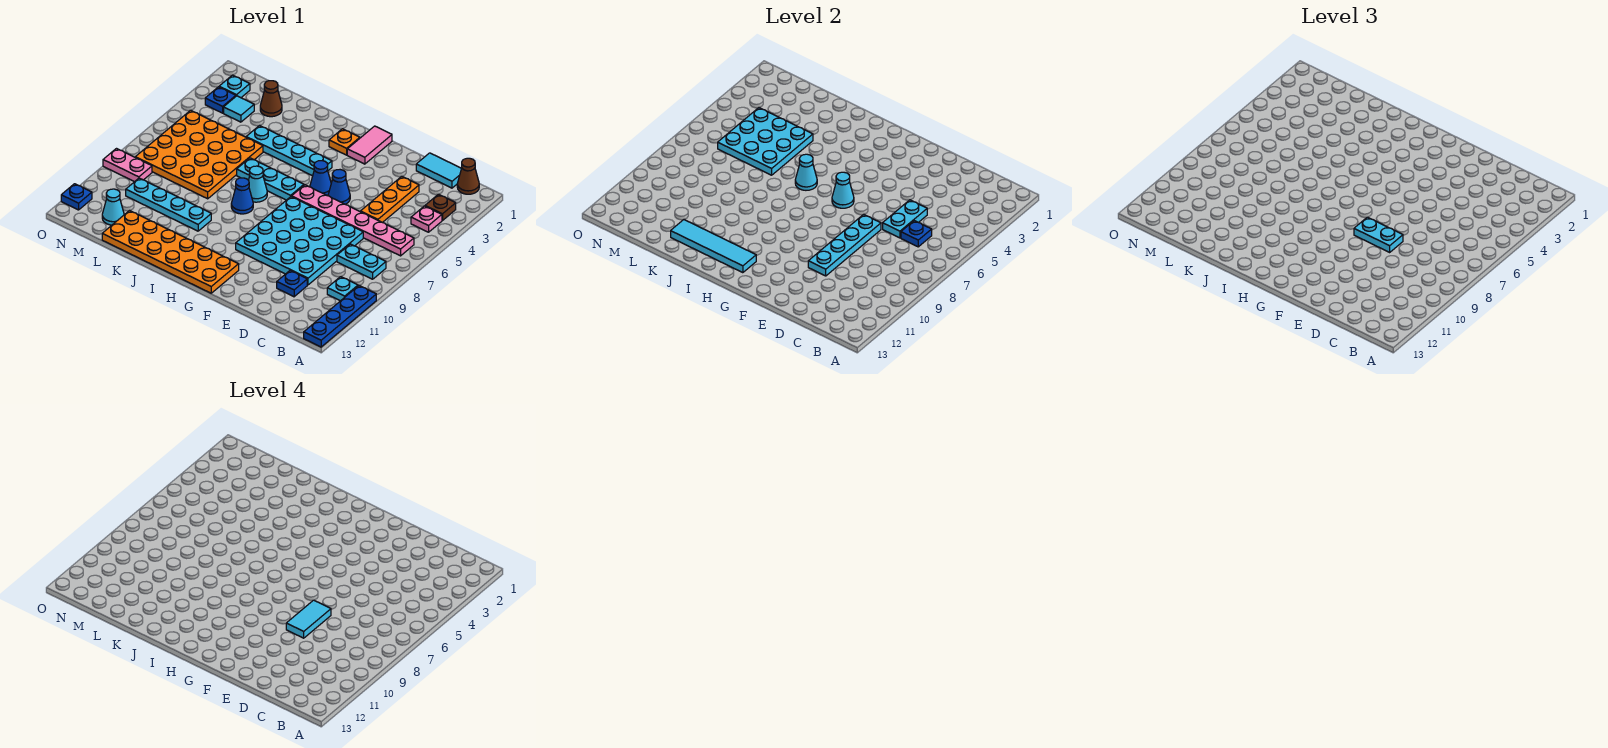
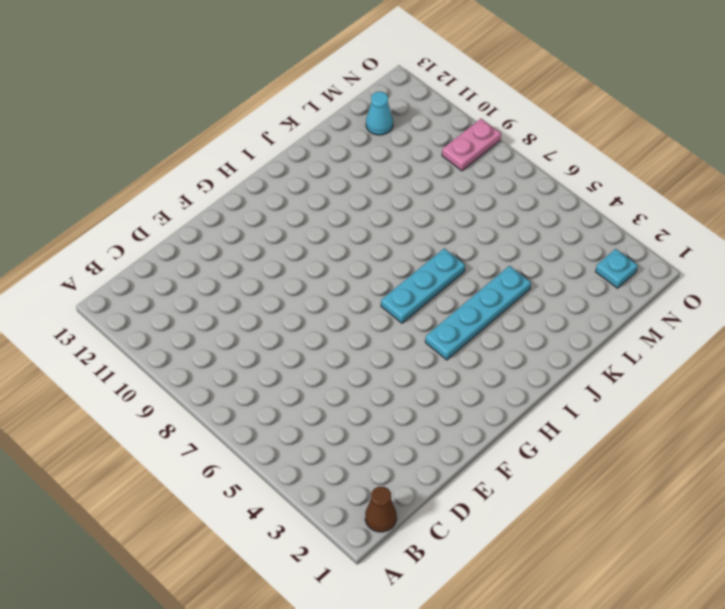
none -> blue plate A10:A13 level 1
none -> brown plate B3 level 1
none -> pink plate B4 level 1
none -> pink plate B6:G6 level 1

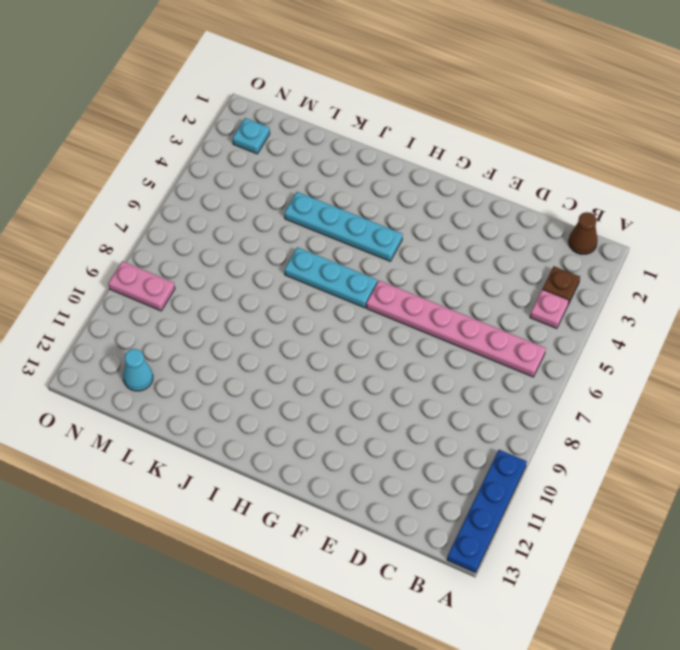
none -> cyan plate B8:C8 level 1
none -> cyan plate B10 level 1
none -> cyan tile C1:D1 level 1
none -> orange plate D3:D5 level 1

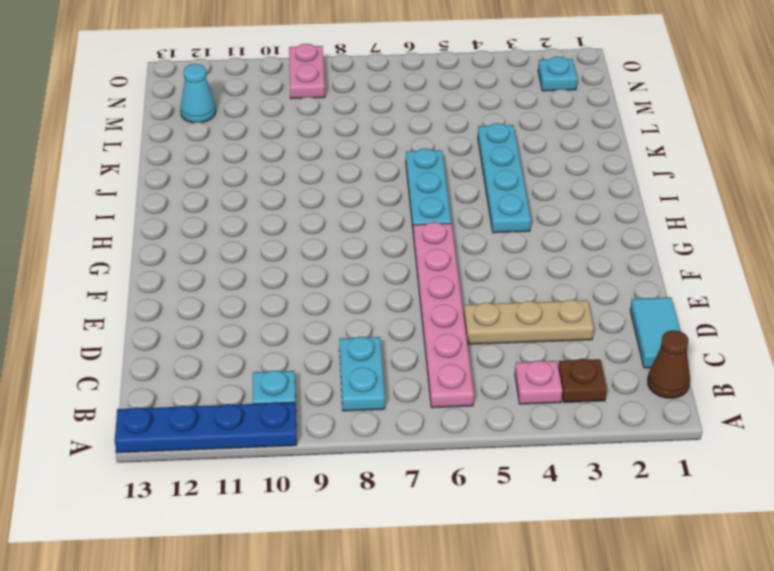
tan plate D3:D5 level 1 -> orange plate D3:D5 level 1
none -> cyan plate D7:G10 level 1
none -> blue plate D11 level 1
none -> blue cone F5 level 1
none -> pink tile G1:G2 level 1

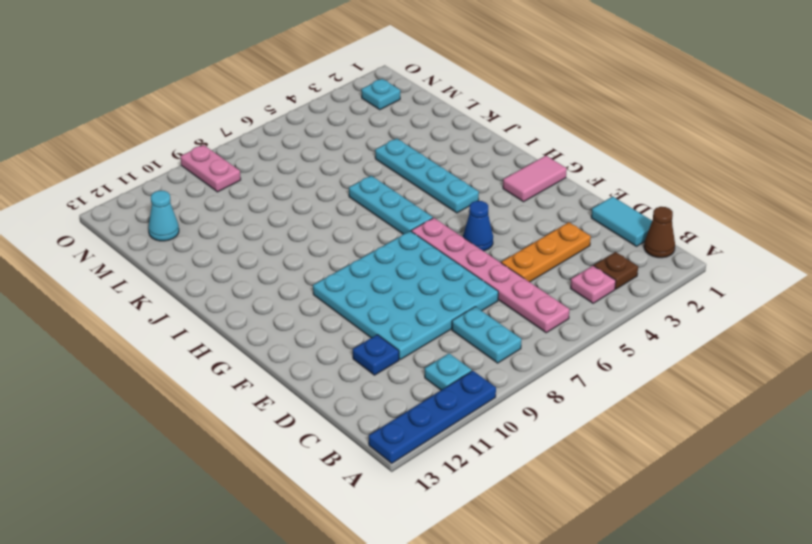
none -> blue cone G5 level 1
none -> orange plate G12:L13 level 1
none -> orange plate H2 level 1
none -> cyan cone I7 level 1

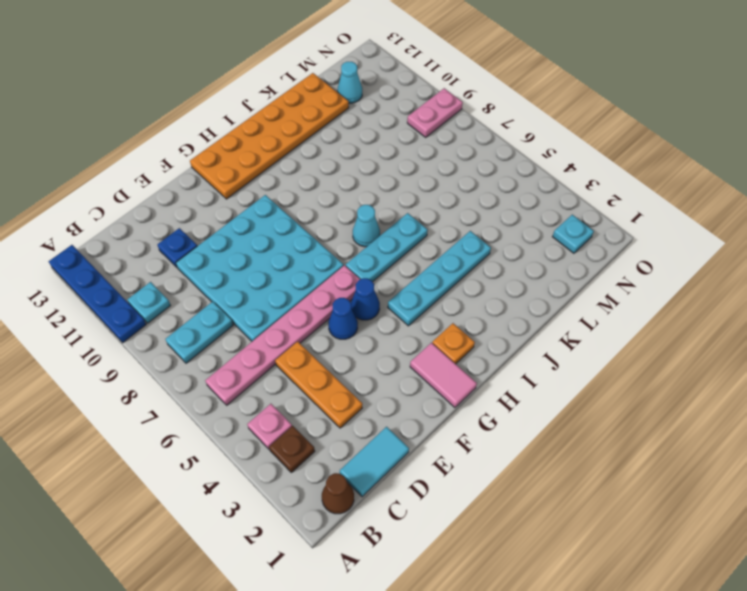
none -> blue cone I8 level 1
none -> cyan plate J10:M10 level 1
none -> orange plate K5:N8 level 1
none -> brown cone L2 level 1

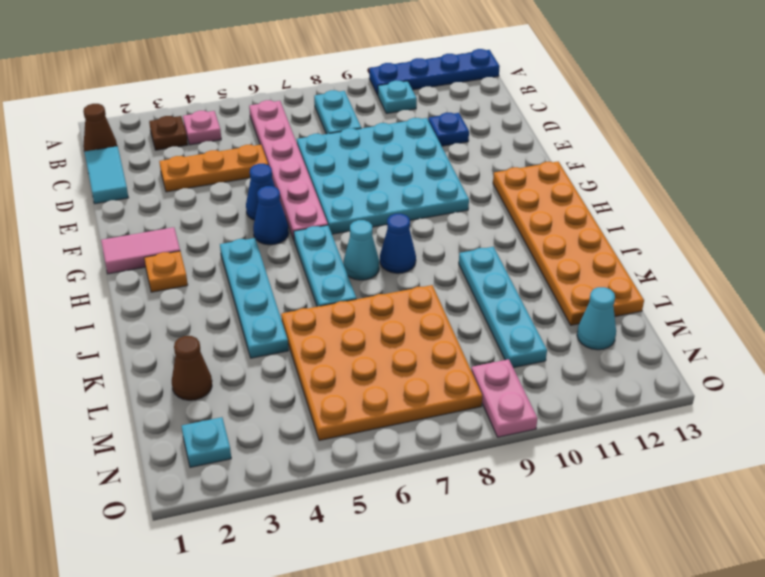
none -> cyan tile M3 level 1
none -> blue plate N3 level 1
none -> blue plate O12 level 1
none -> blue plate C6 level 2

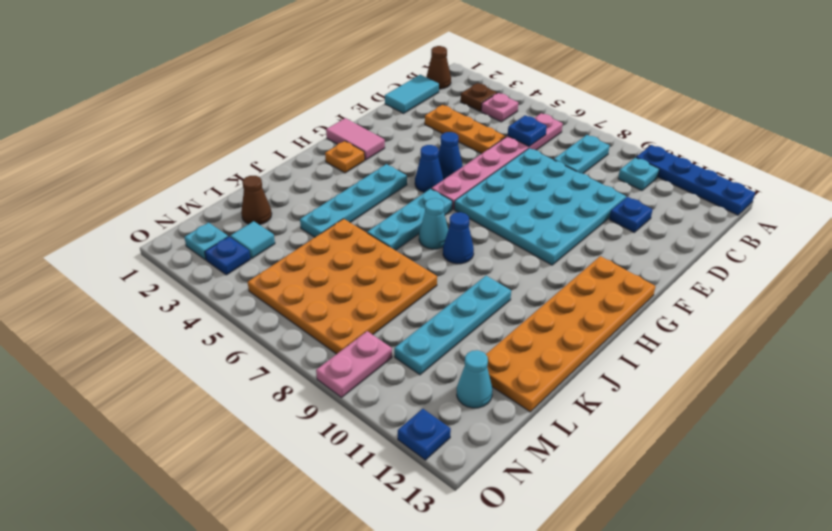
none -> cyan plate D5:D6 level 2
none -> cyan plate E7:E10 level 2
none -> cyan cone G6 level 2
none -> cyan tile H12:K12 level 2

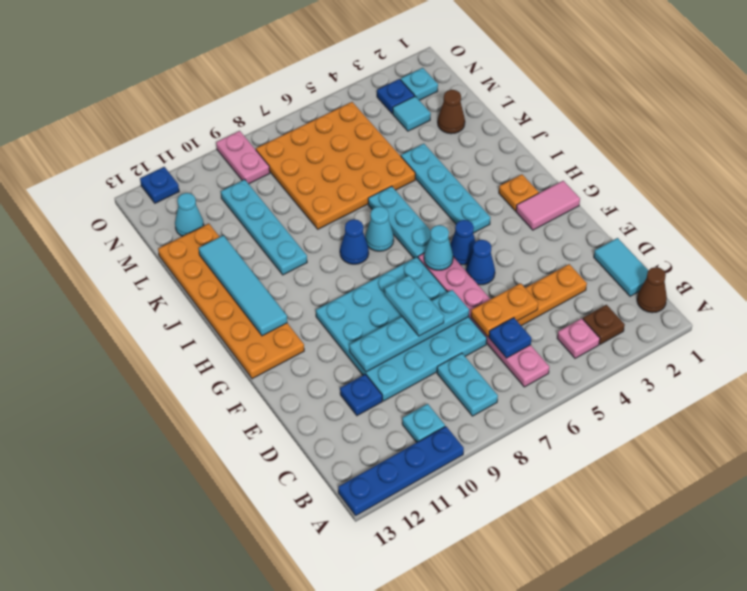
orange plate D5:D6 level 2 -> cyan plate D5:D6 level 2
none -> cyan cone I6 level 2
none -> cyan plate K4:M6 level 2
none -> cyan tile E8:E9 level 4

